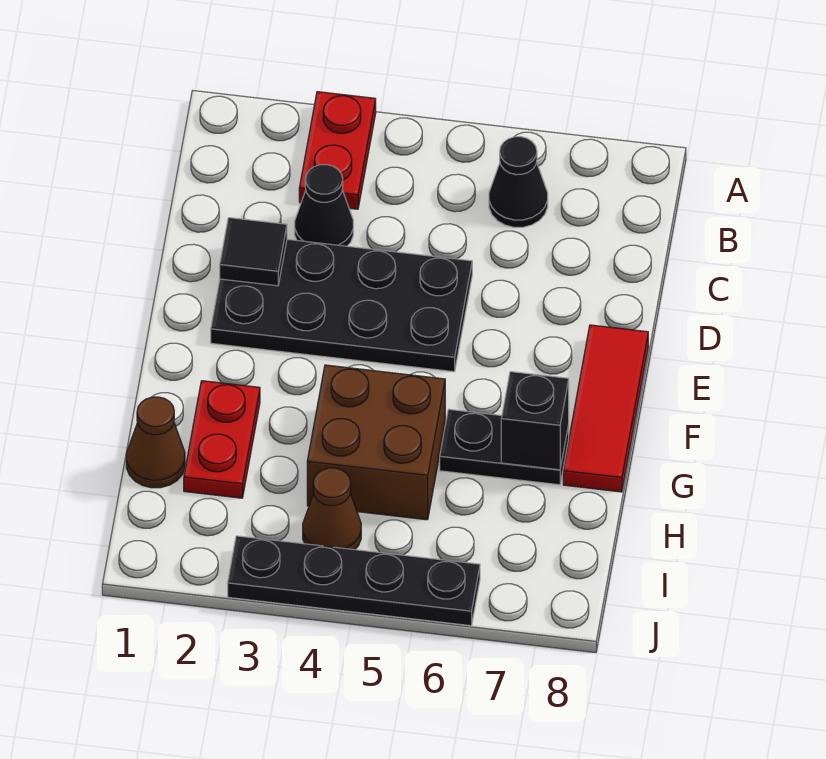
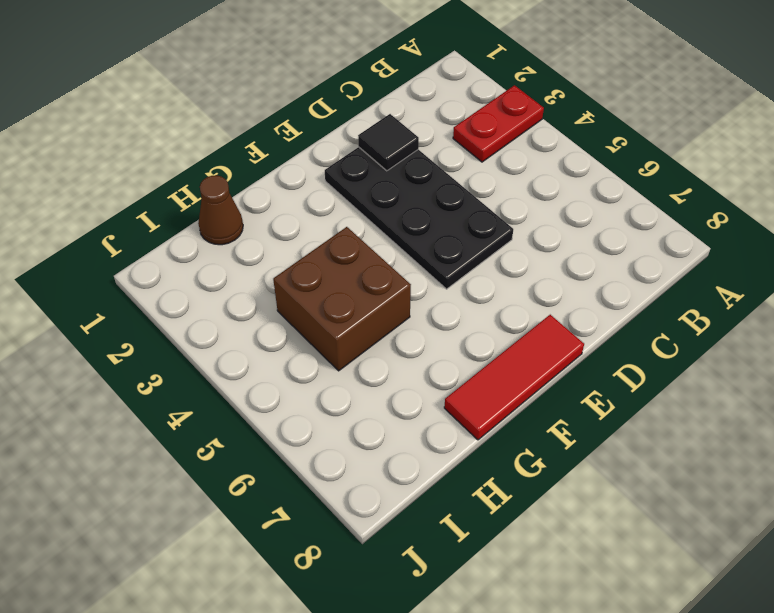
none -> black cone B6 level 1
none -> black cone C3 level 1
none -> red plate G2:H2 level 1

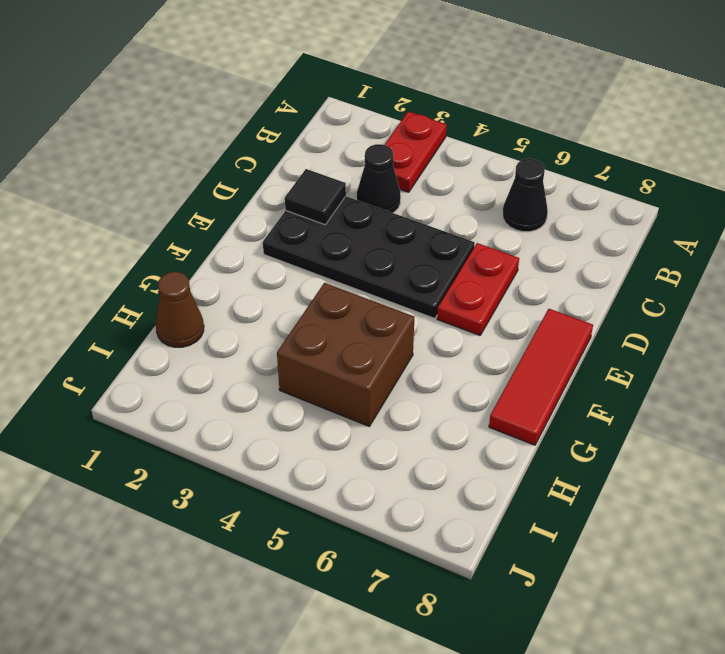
red plate D6:E6 level 1 -> red plate G2:H2 level 1
none -> black plate G6:G7 level 1
none -> brown cone I4 level 1
none -> black plate J3:J6 level 1

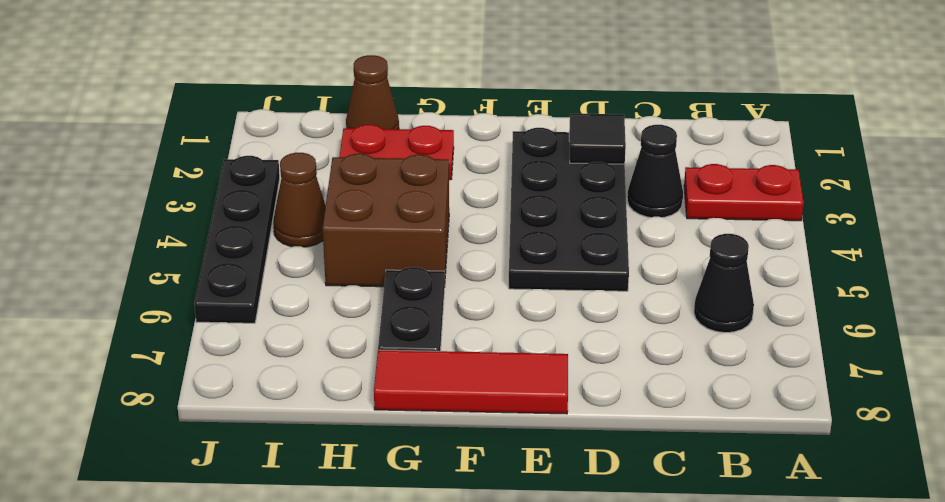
none -> black brick G7 level 2

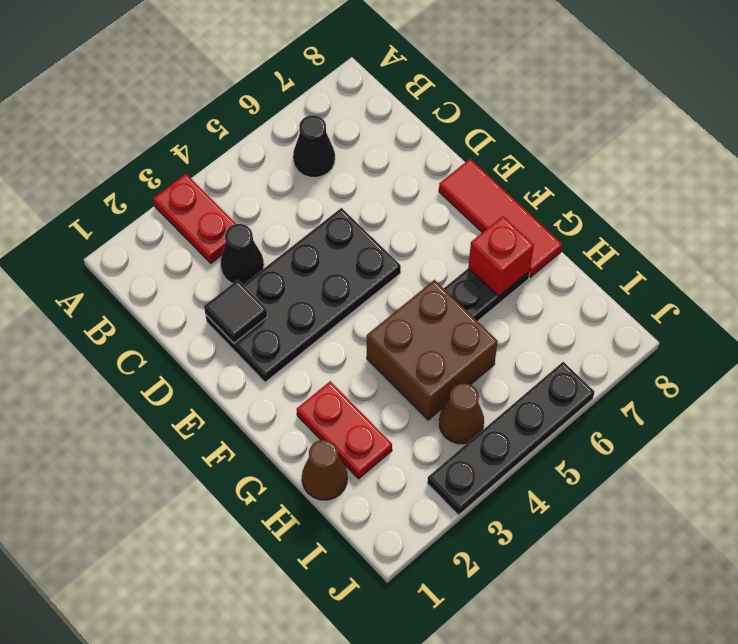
red brick G7 level 2 -> black brick G7 level 2

